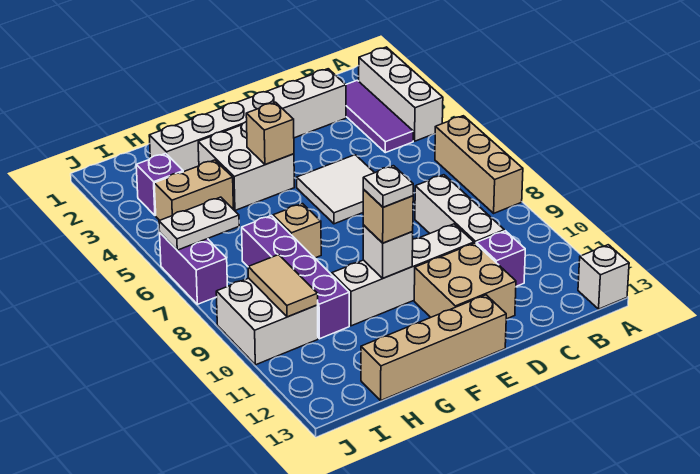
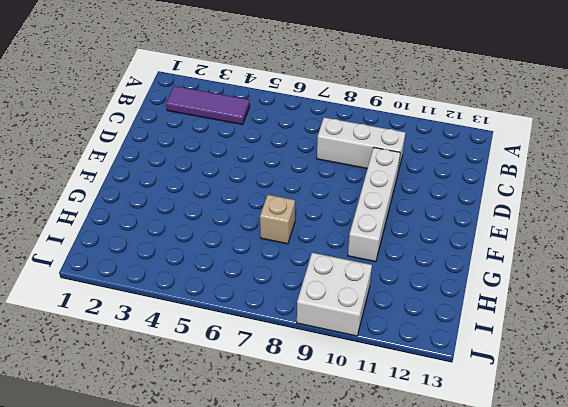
none -> white brick A2:A4 level 1
none -> tan brick A6:A8 level 1
none -> white brick A13 level 1

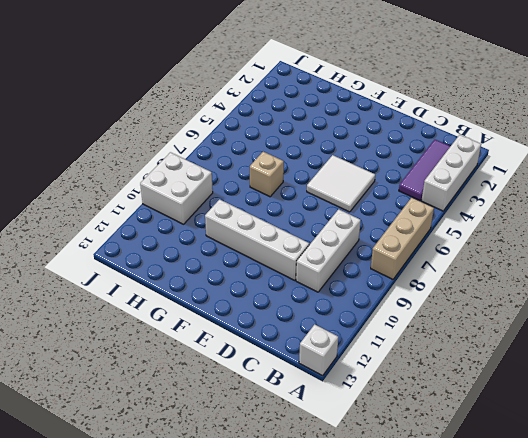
none -> white brick C2:H2 level 1
none -> purple brick C11 level 1
none -> tan brick D11:E12 level 1

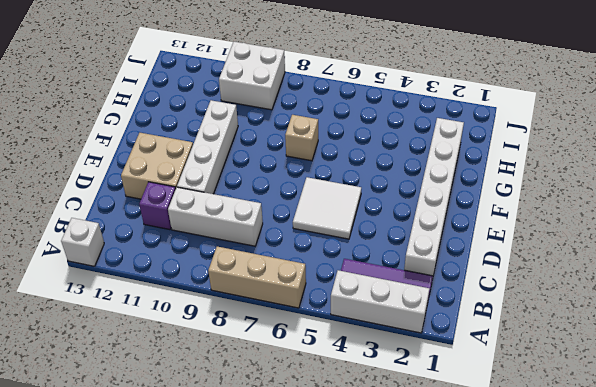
none -> tan brick E13:H13 level 1
none -> white brick F3:G4 level 1
none -> tan brick H4:I4 level 1

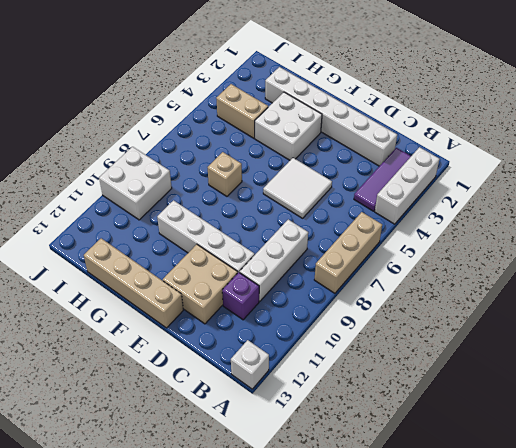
none -> purple brick H7:H10 level 1
none -> purple brick I3 level 1
none -> purple brick J6:J7 level 1

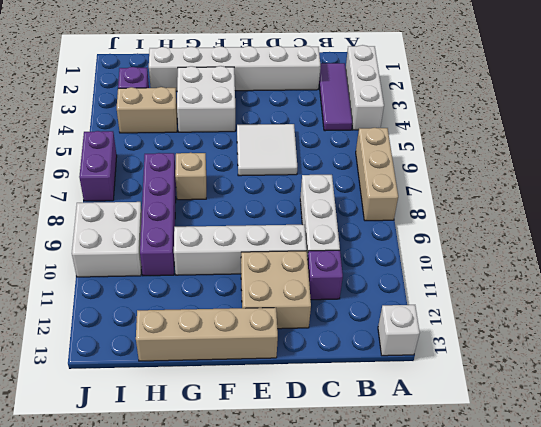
none -> tan brick F4 level 2
none -> white brick F10 level 2
none -> white plate I6:J6 level 2

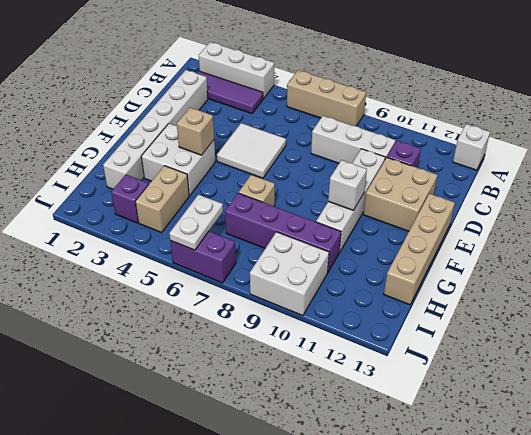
none -> tan tile I9:I10 level 2
none -> tan brick F10 level 3
none -> white plate F10 level 4

